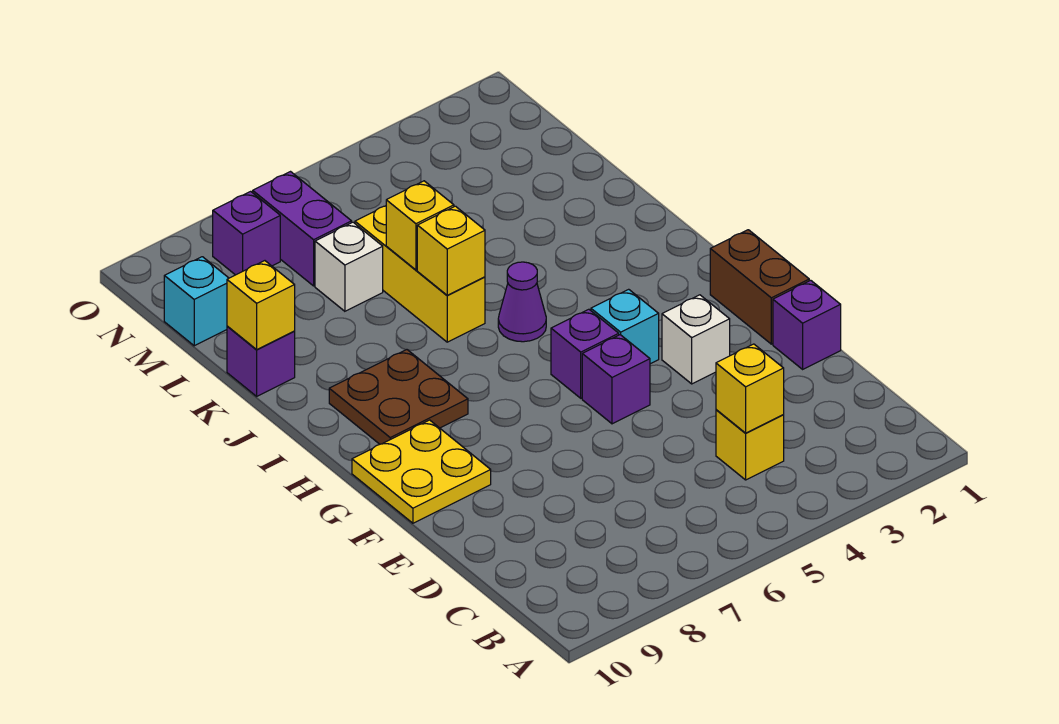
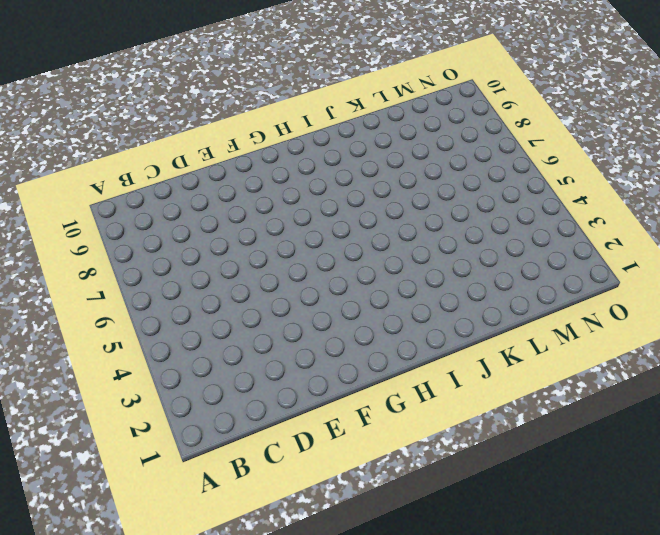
none -> yellow brick C4 level 1
none -> purple brick E1 level 1
none -> brown brick F1:G1 level 1

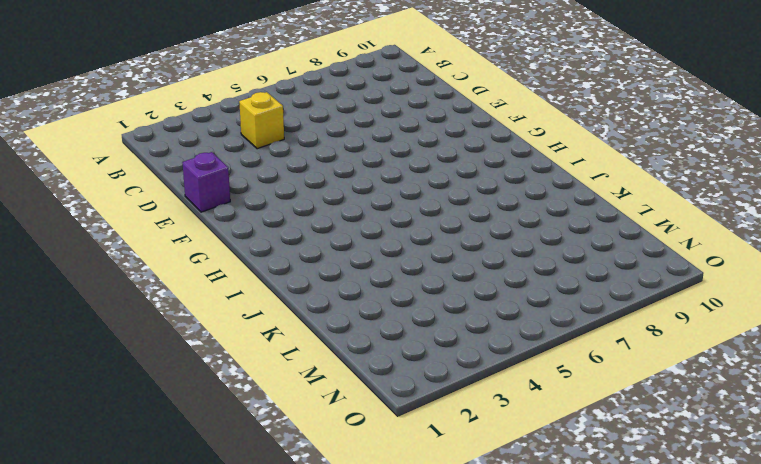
none -> brown brick F1:G1 level 1
none -> white brick F3 level 1
none -> purple brick F5 level 1

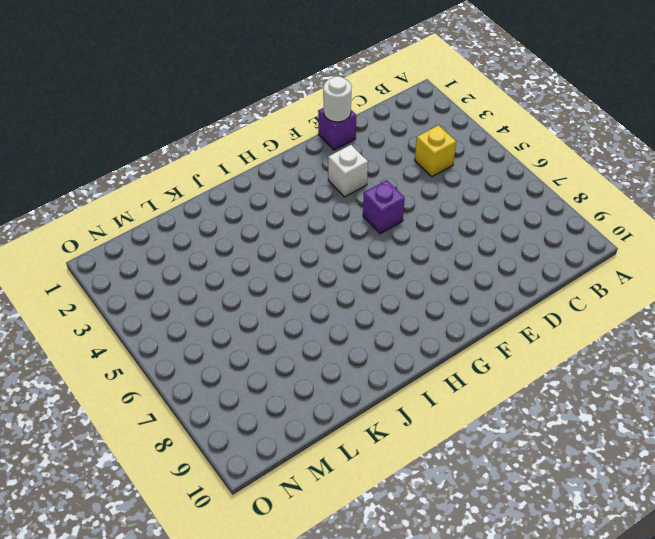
white round brick E1 level 2 -> none
none -> brown brick F1:G1 level 1
none -> yellow plate F9:G10 level 1
none -> cyan brick G4 level 1

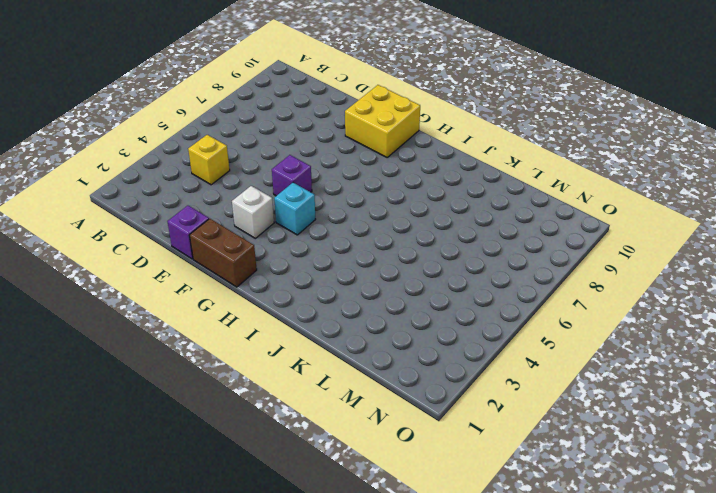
yellow brick F9:G10 level 1 -> yellow plate F9:G10 level 1
none -> purple brick G5 level 1
none -> brown plate H8:I9 level 1
none -> purple cone I5 level 1

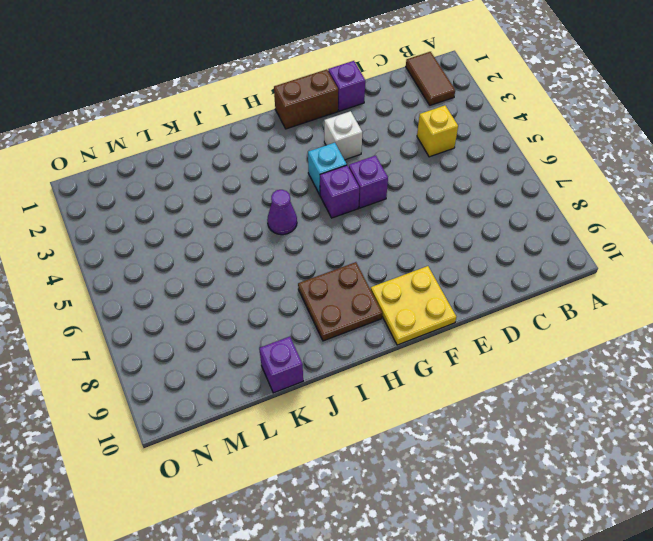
brown tile B1:B2 level 1 -> none
none -> yellow brick J6:L6 level 1
none -> white brick L7 level 1
none -> purple brick M7:N7 level 1

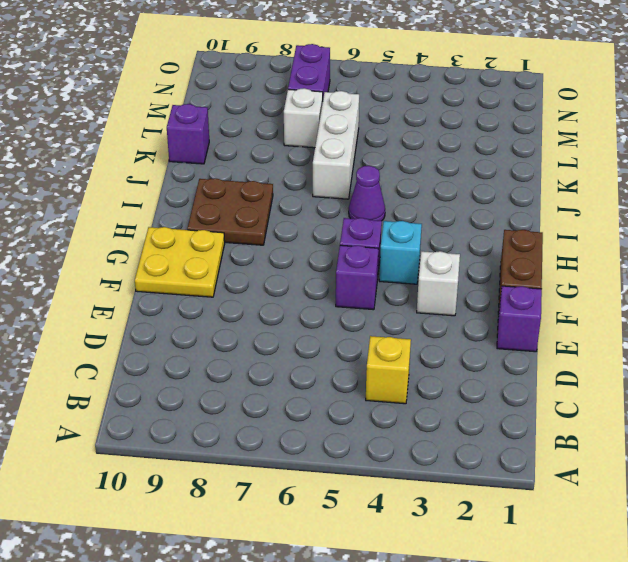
white brick J6:L6 level 1 -> yellow brick J6:L6 level 1
none -> cyan brick M10 level 1
none -> purple brick N8 level 1
none -> yellow brick C4 level 2

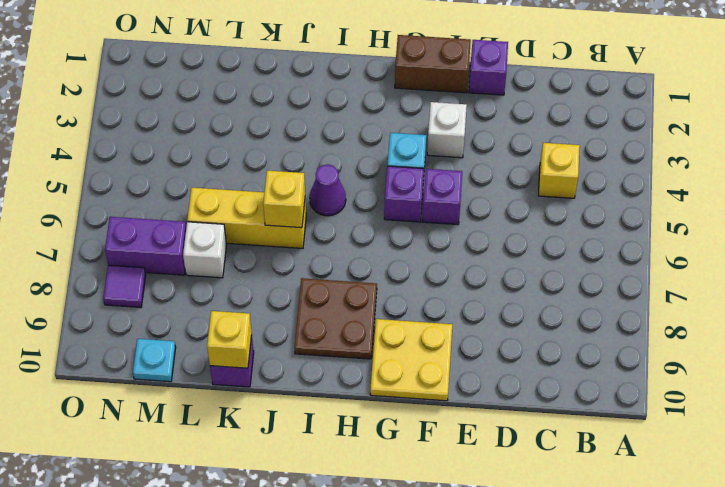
cyan plate M10 level 1 -> cyan brick M10 level 1
purple tile N8 level 1 -> purple brick N8 level 1
none -> yellow brick C4 level 2
none -> yellow brick K6 level 2

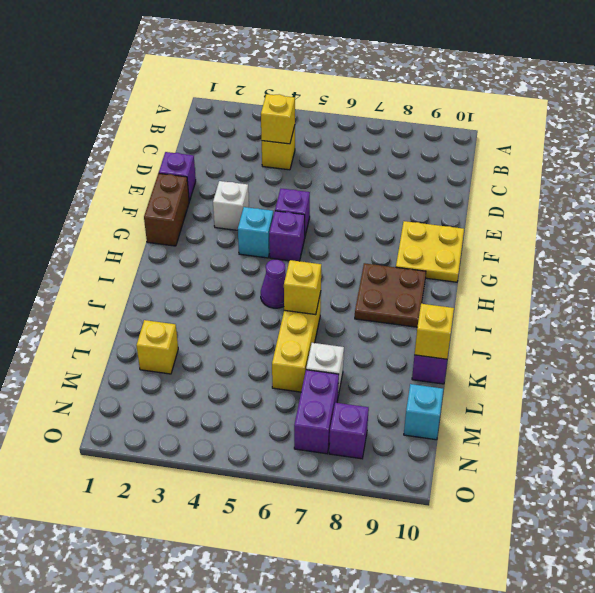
yellow brick L2 level 1 -> yellow brick K6 level 2

